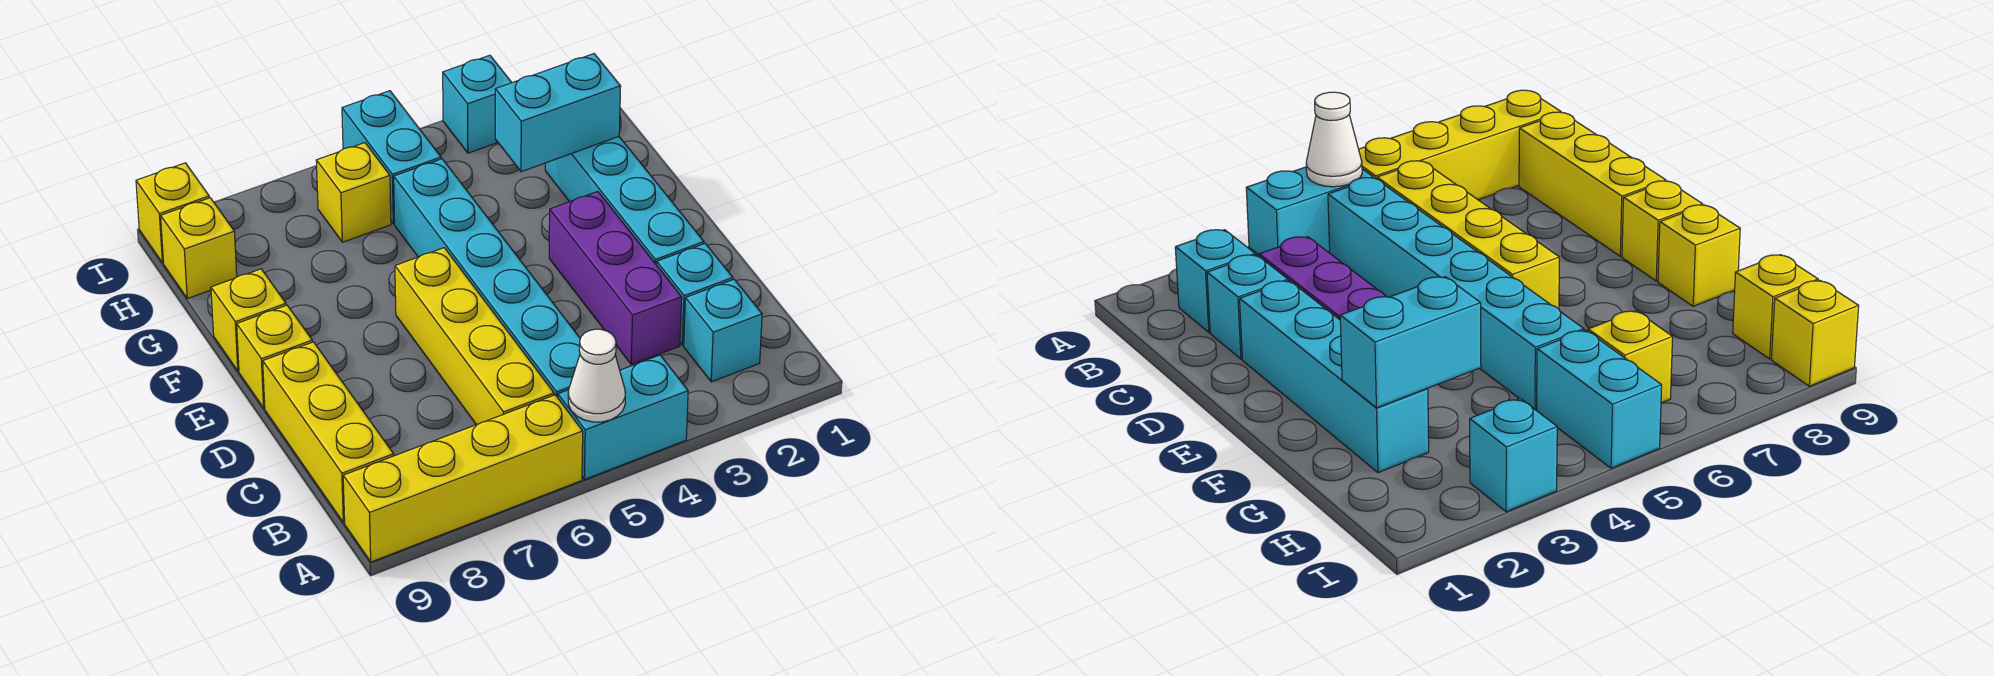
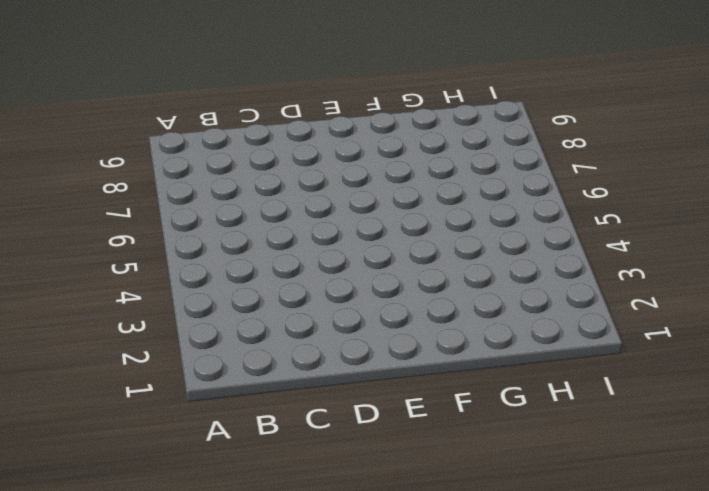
none -> cyan brick A4:A5 level 1
none -> yellow brick A6:A9 level 1
none -> cyan brick B2 level 1

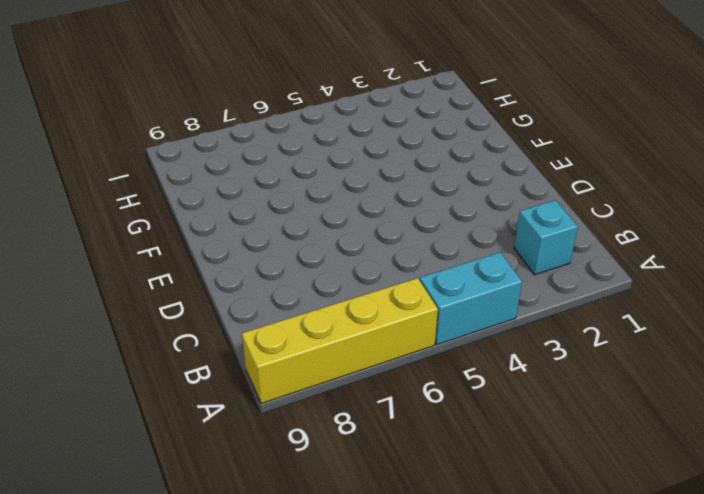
none -> cyan brick B5:G5 level 1
none -> yellow brick B6:E6 level 1
none -> yellow brick B9:D9 level 1

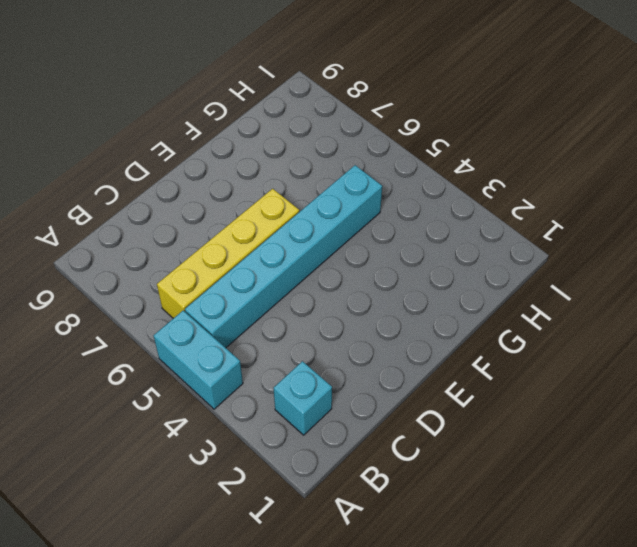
none -> yellow brick A6:A9 level 1
none -> yellow brick B9:D9 level 1
none -> cyan brick C2 level 1

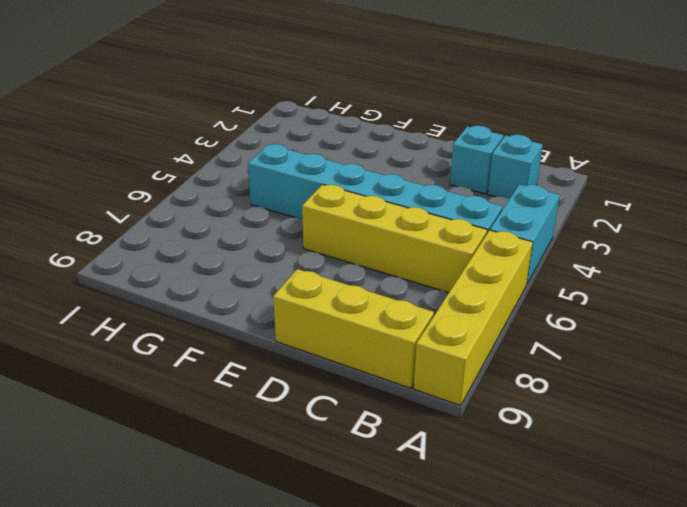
none -> purple brick C3:E3 level 1
none -> cyan brick D2:G2 level 1
none -> yellow brick E9 level 1

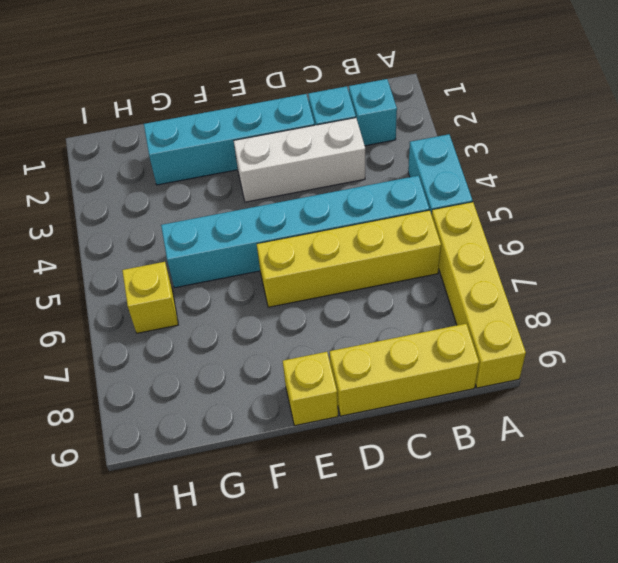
white brick C3:E3 level 1 -> purple brick C3:E3 level 1
none -> yellow brick F9 level 1
none -> cyan brick H5:I5 level 1
none -> yellow brick H9 level 1

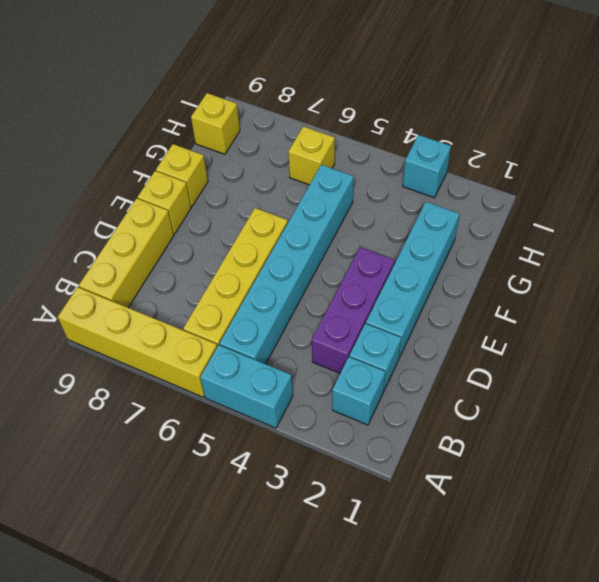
none -> cyan brick H5:I5 level 1
none -> yellow brick I9 level 1
none -> white cone A5 level 2

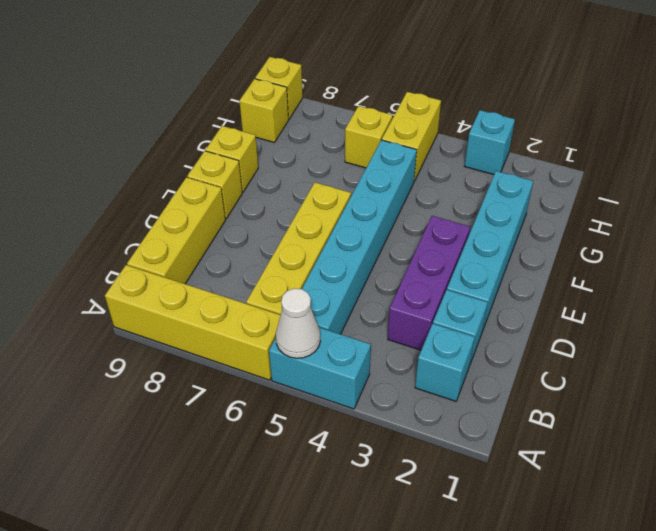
yellow brick H5:I5 level 1 -> cyan brick H5:I5 level 1
none -> cyan brick G2:G3 level 2

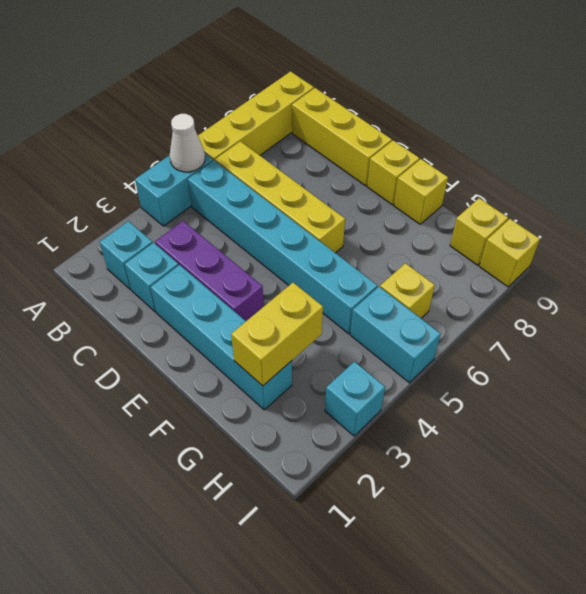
yellow brick G2:G3 level 2 -> cyan brick G2:G3 level 2

